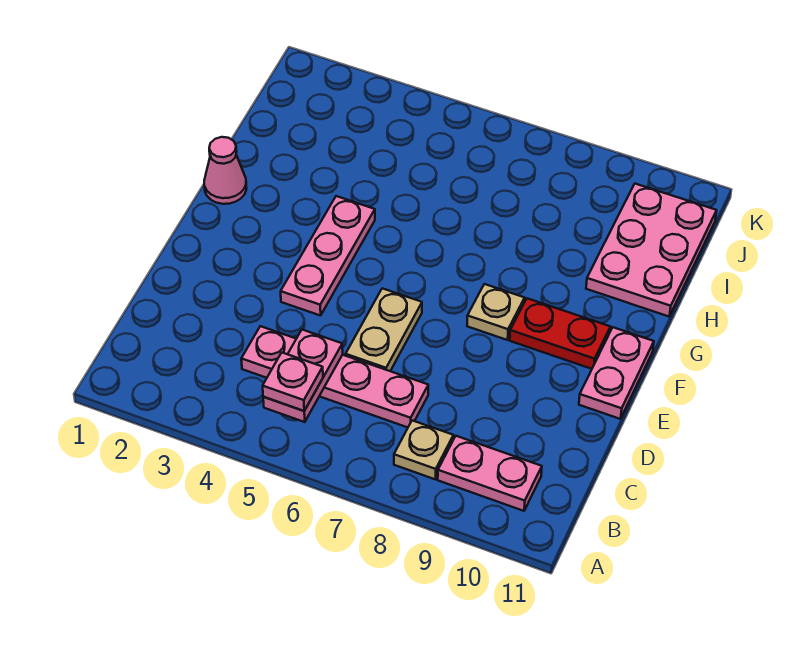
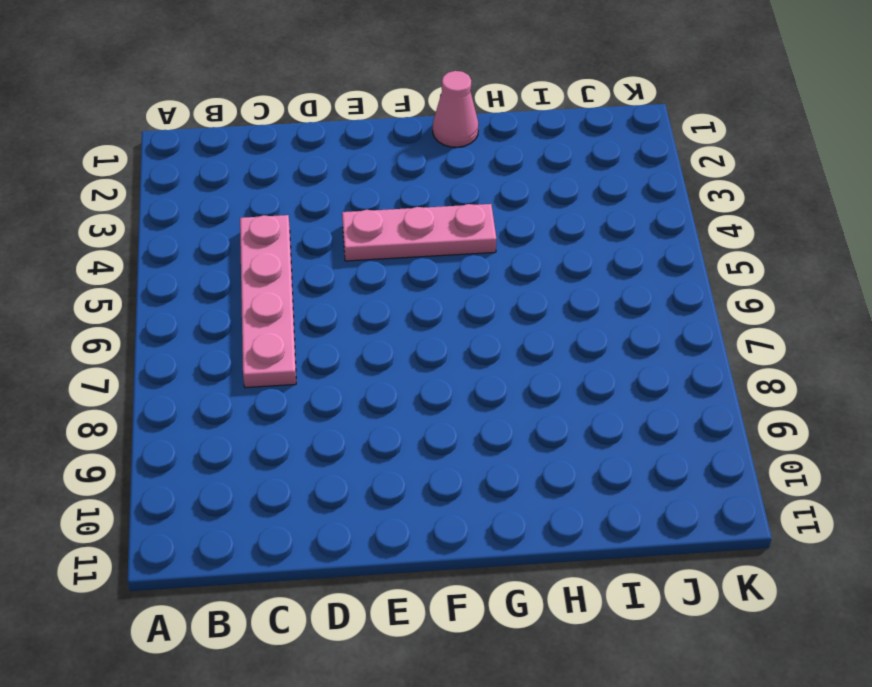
none -> tan plate B8 level 1
none -> pink plate B9:B10 level 1
none -> tan plate D6:E6 level 1

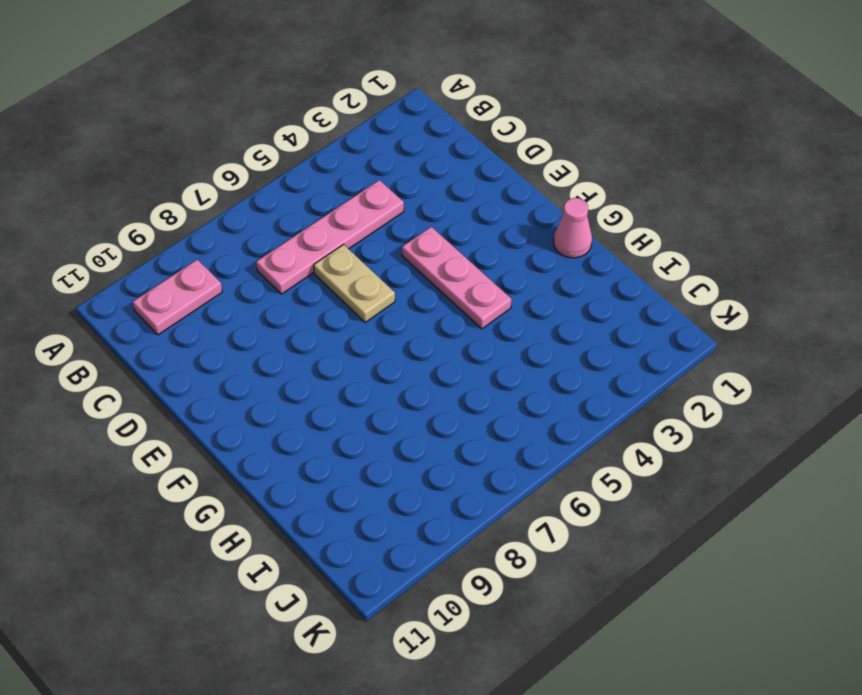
none -> tan plate B8 level 1
none -> pink plate E11:F11 level 1
none -> tan plate F8 level 1

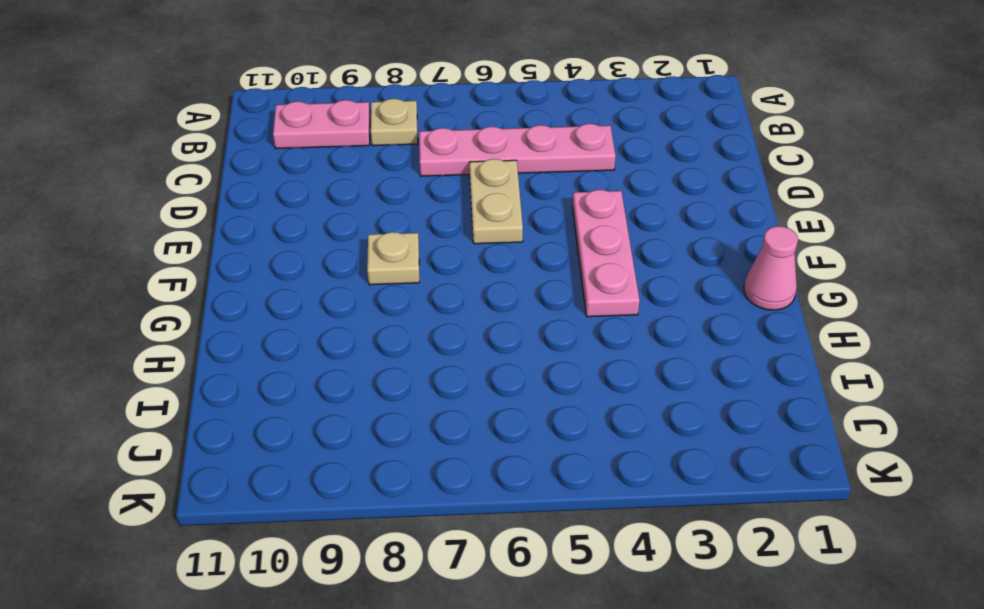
none -> pink plate E11:F11 level 1
none -> red plate F9:F10 level 1
none -> pink plate H10:J11 level 1

